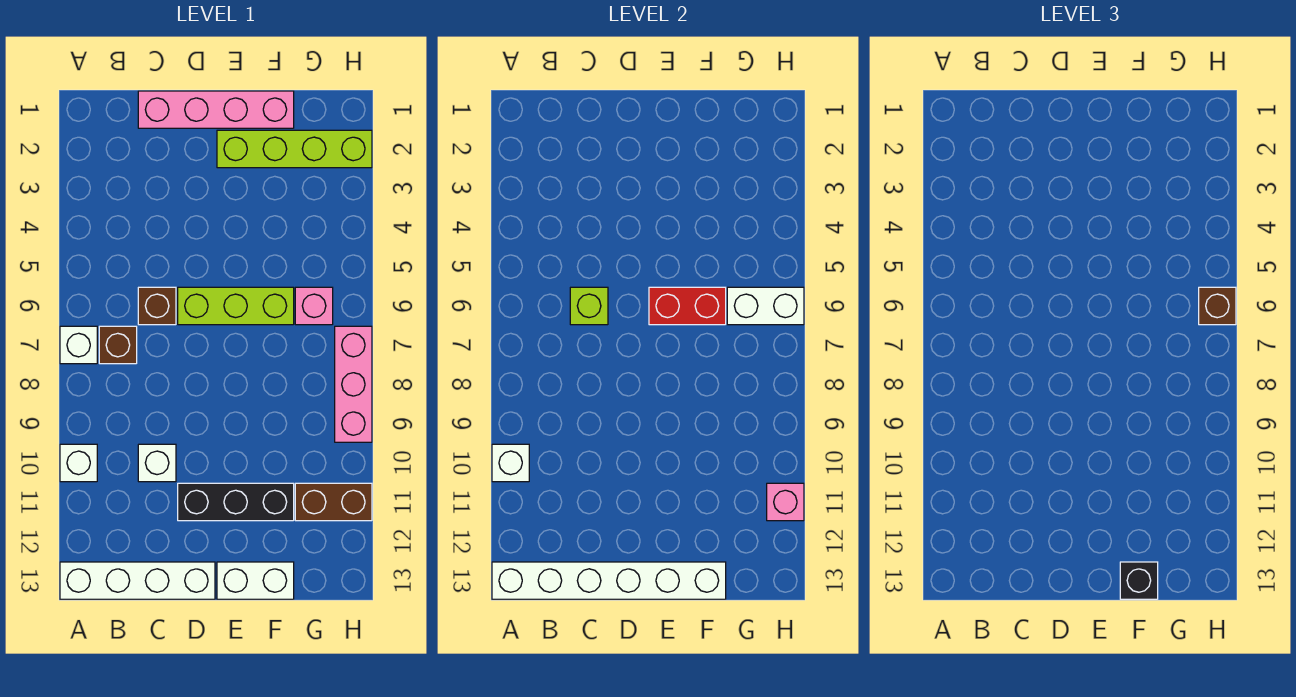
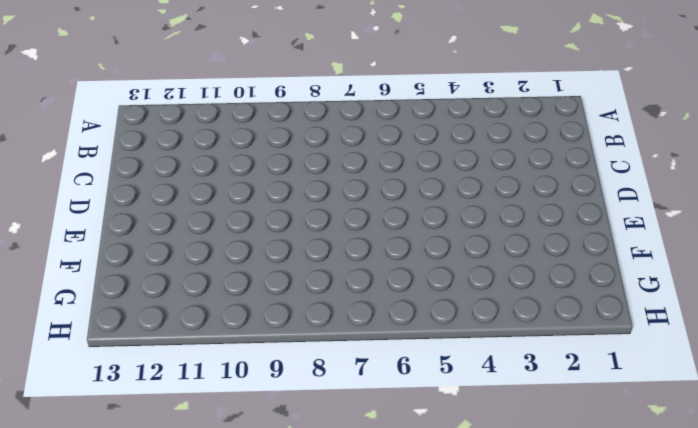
none -> white brick A7 level 1
none -> white brick A10 level 1
none -> white brick A13:D13 level 1

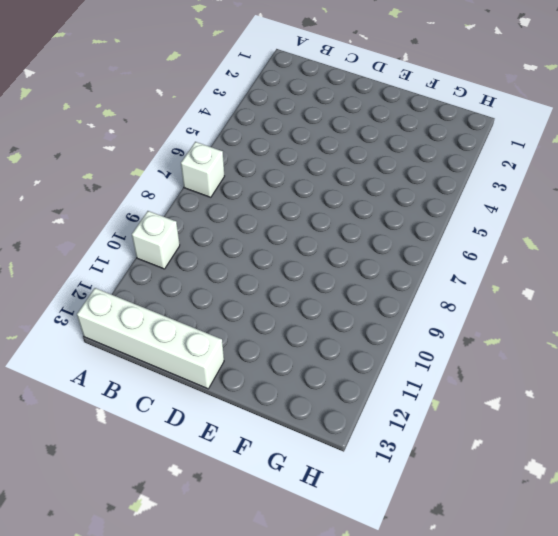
none -> brown brick B7 level 1
none -> pink brick C1:F1 level 1
none -> brown brick C6 level 1

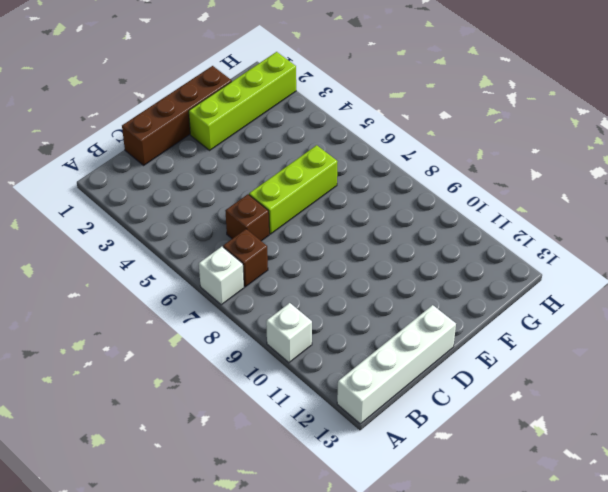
brown brick C1:F1 level 1 -> pink brick C1:F1 level 1
none -> white brick C10 level 1
none -> black brick D11:F11 level 1
none -> white brick E13:F13 level 1

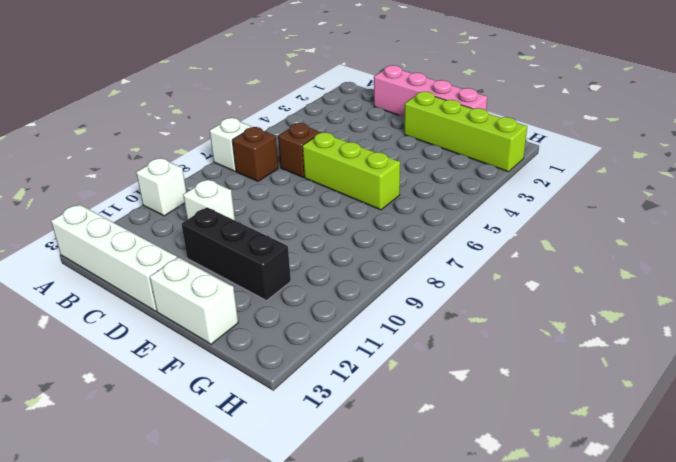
none -> pink brick G6 level 1
none -> brown brick G11:H11 level 1
none -> pink brick H7:H9 level 1

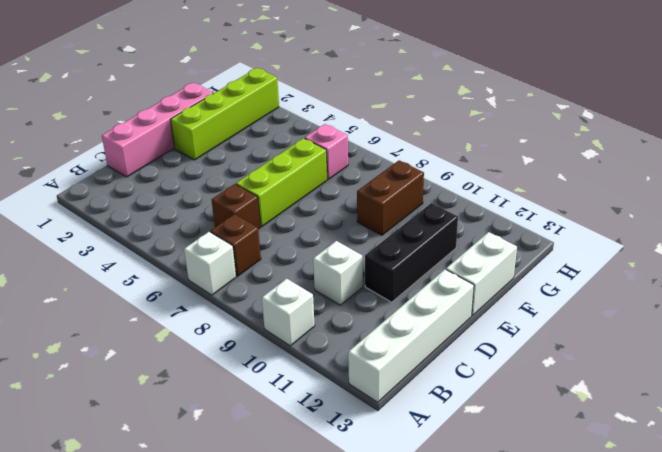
brown brick F9:G9 level 1 -> brown brick G11:H11 level 1
none -> pink brick H7:H9 level 1
none -> white brick A10 level 2
none -> white brick A13:F13 level 2

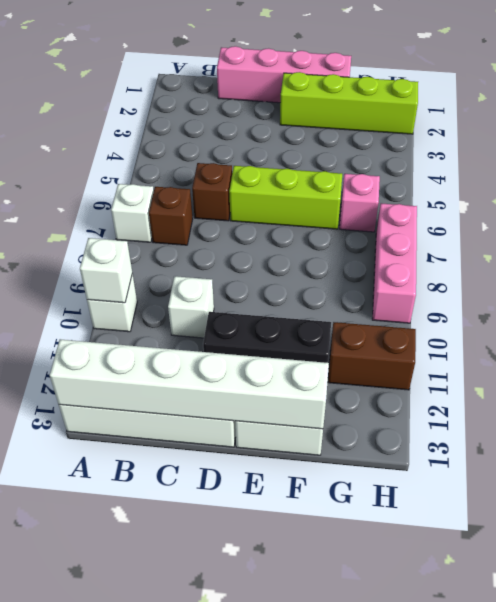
none -> lime brick C6 level 2
none -> red brick E6:F6 level 2
none -> white brick G6:H6 level 2

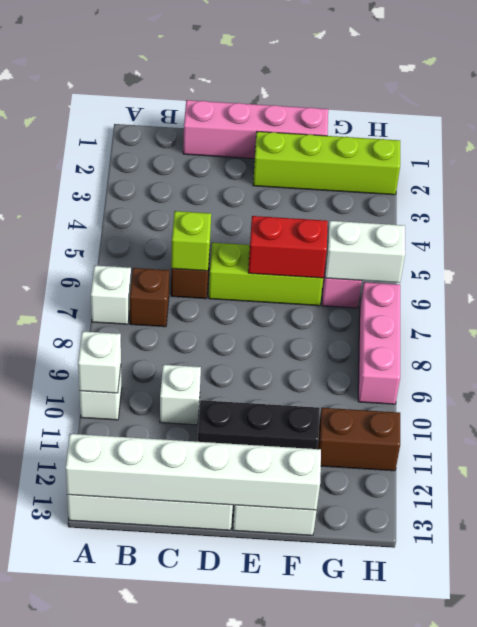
none -> pink brick H11 level 2
none -> black brick F13 level 3
none -> brown brick H6 level 3

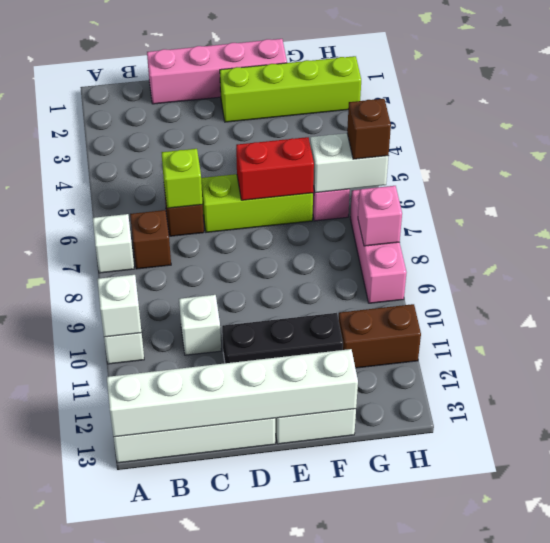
pink brick H8 level 2 -> pink brick H11 level 2
none -> black brick F13 level 3

